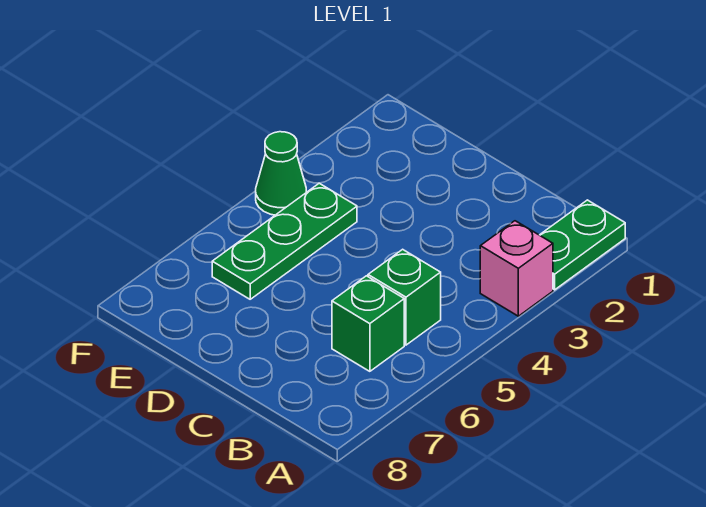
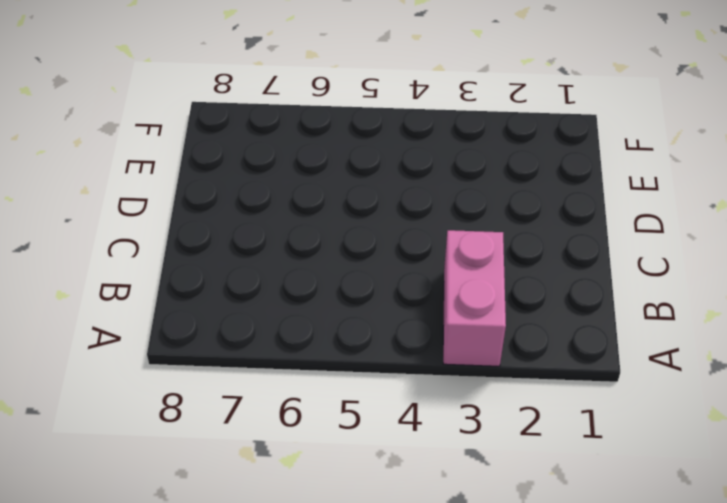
pink brick A3:B3 level 1 -> pink brick A3 level 1
none -> green plate A1:A2 level 1
none -> green brick B5 level 1

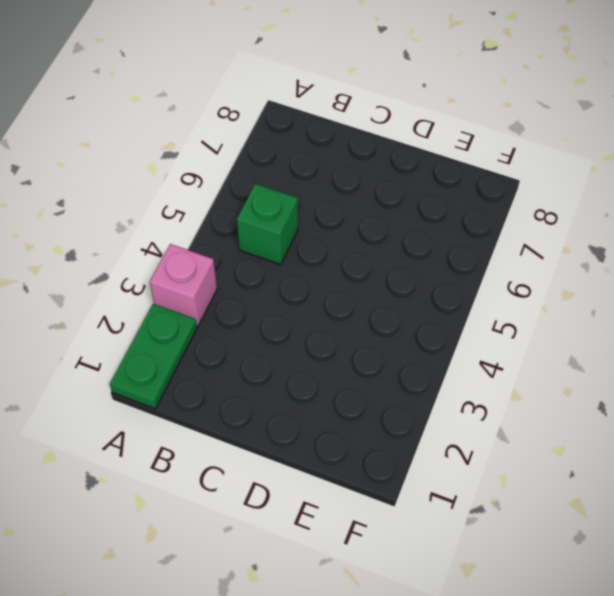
none -> green brick B6 level 1
none -> green plate E4:E6 level 1

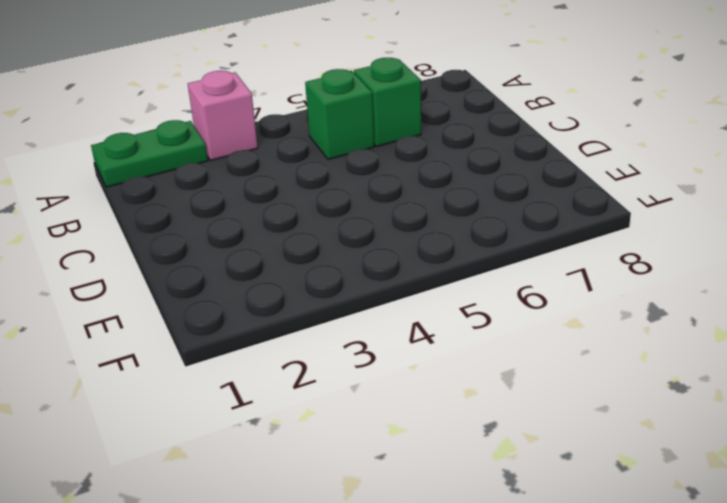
none -> green plate E4:E6 level 1
none -> green cone F4 level 1

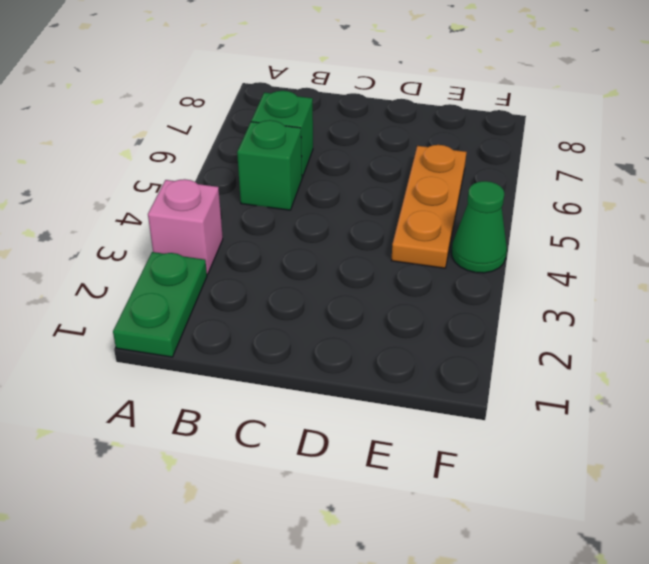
orange plate E4:E6 level 1 -> green plate E4:E6 level 1

